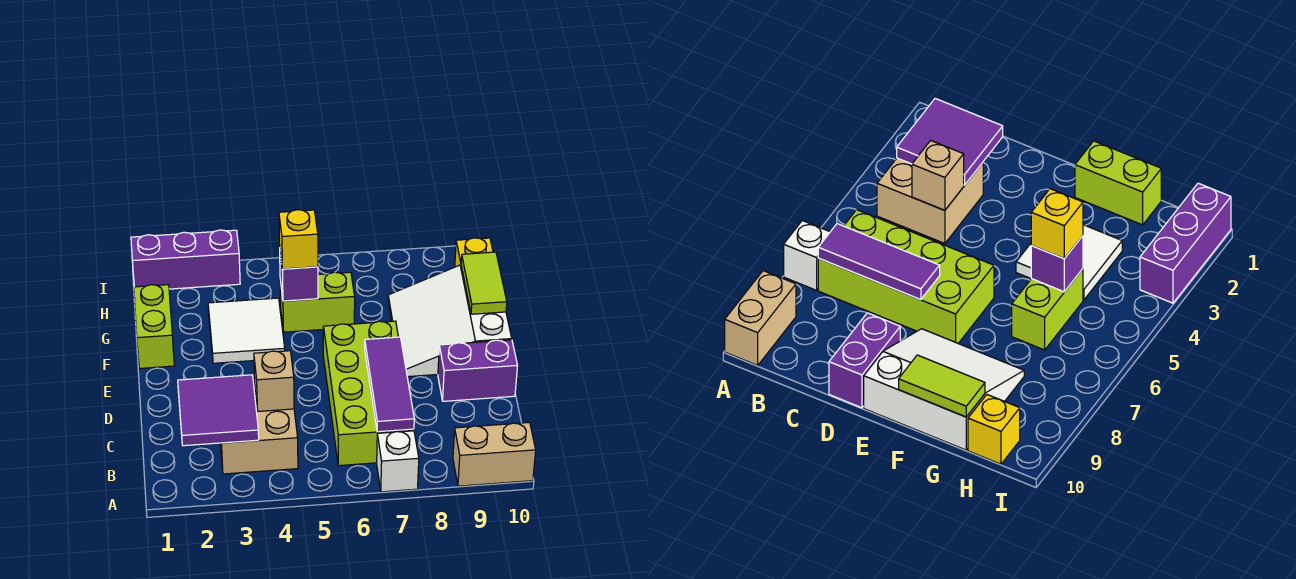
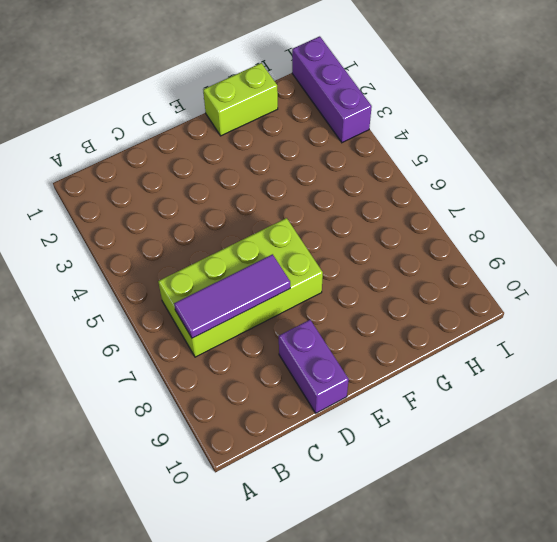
none -> white brick A7 level 1
none -> tan brick A9:A10 level 1
none -> tan brick B3:C4 level 1

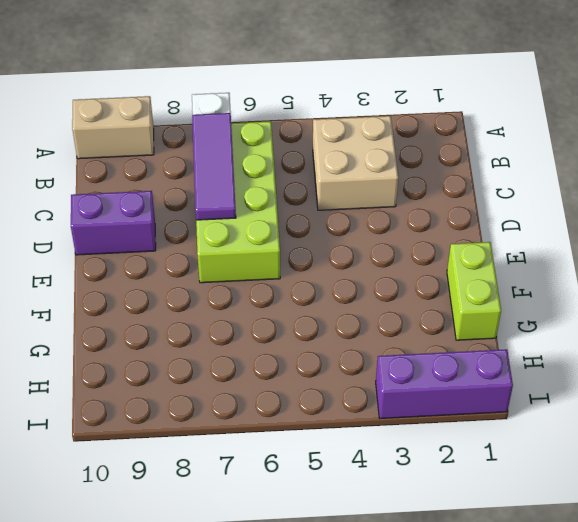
none -> white slope E8:G10 level 1 top 10
none -> white tile F3:G4 level 1
none -> lime brick G5:G6 level 1

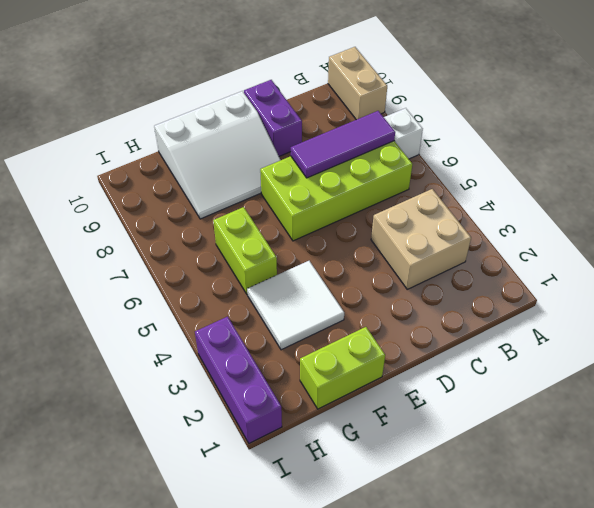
none -> yellow brick H10 level 1
none -> purple tile B2:C3 level 2
none -> tan brick C4 level 2

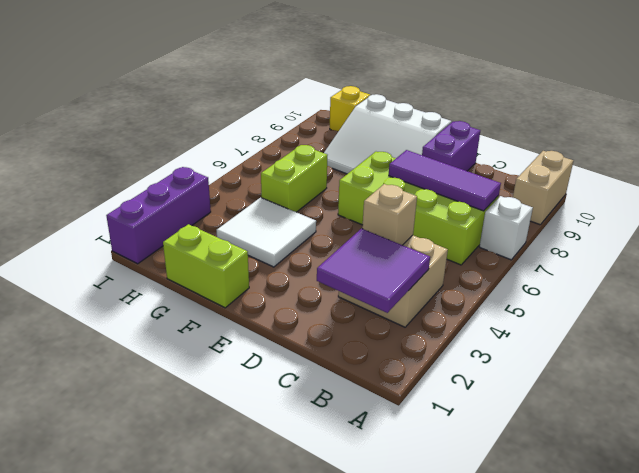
none -> lime tile F10:G10 level 2
none -> purple brick G5 level 2
none -> yellow brick G5 level 3

